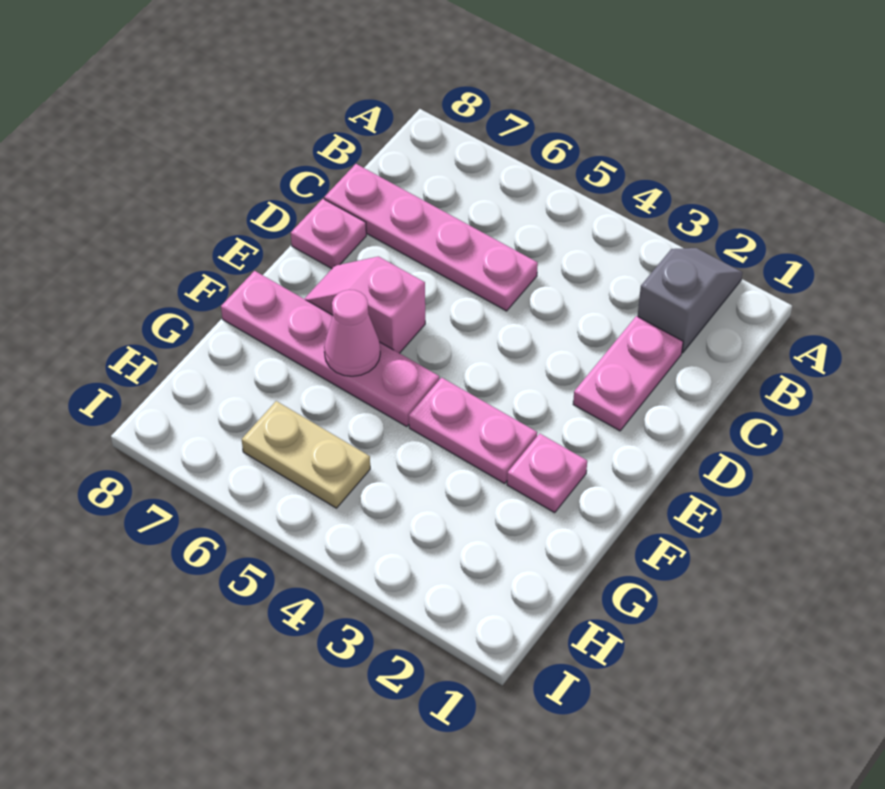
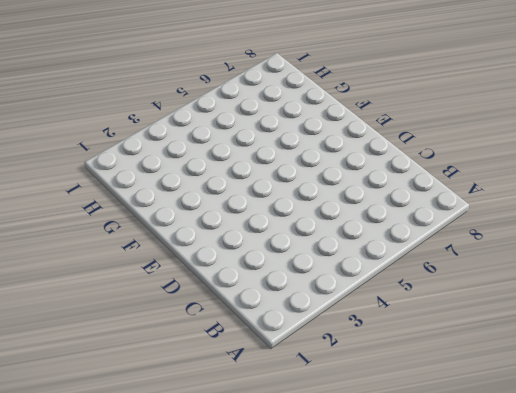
none -> grey slope A2:B2 level 1 top B
none -> pink plate C2:D2 level 1

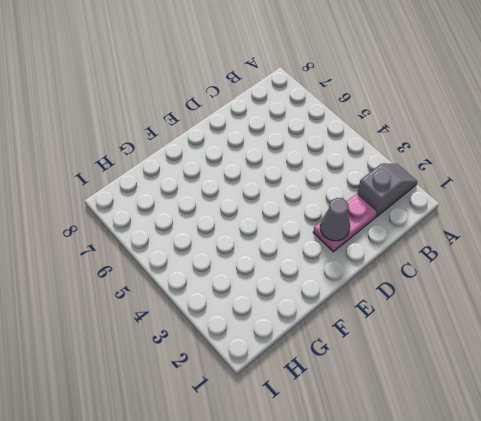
grey cone D2 level 2 -> none
none -> pink plate C5:C8 level 1
none -> pink plate D8 level 1

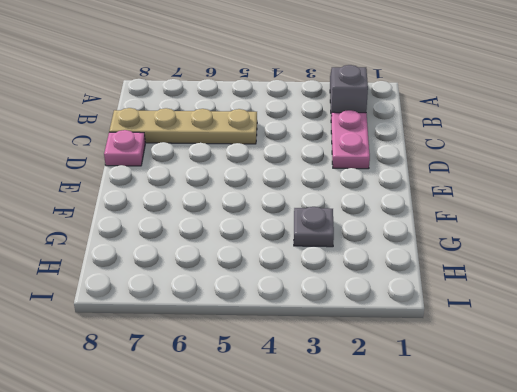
tan plate C5:C8 level 1 -> pink plate C5:C8 level 1
grey plate G3 level 1 -> none
none -> pink slope E6:E7 level 1 top 6
none -> pink plate F2 level 1

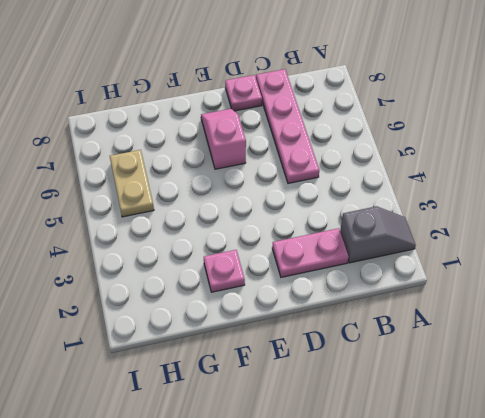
none -> pink plate F3:F4 level 1
none -> pink plate F5:F8 level 1

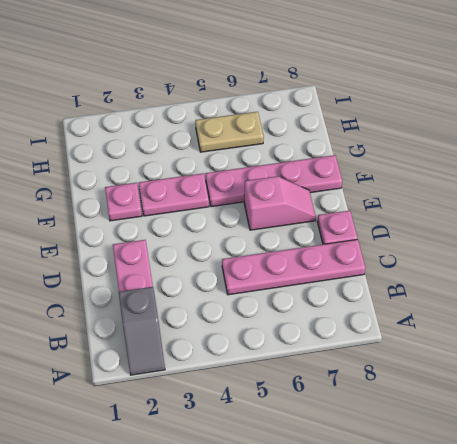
none -> pink cone F6 level 2

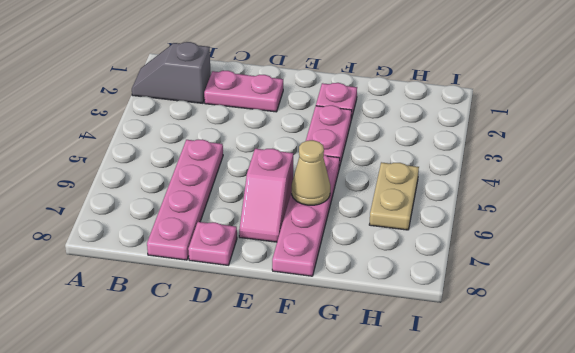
tan cone F6 level 2 -> pink cone F6 level 2

